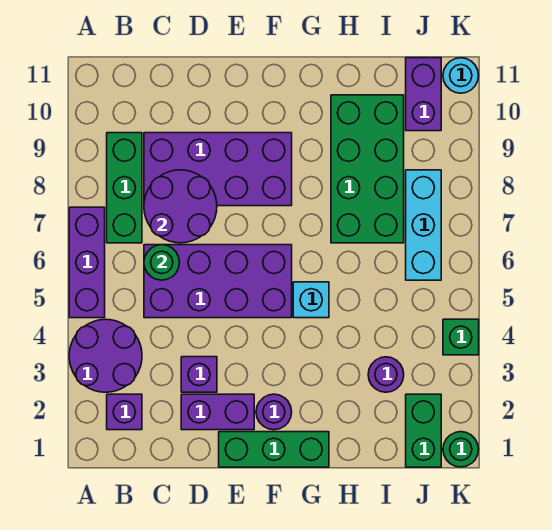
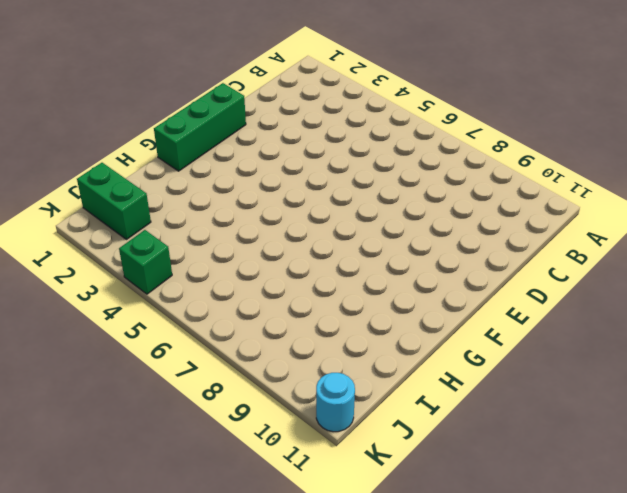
none -> purple round brick A3:B4 level 1
none -> purple brick A5:A7 level 1
none -> purple brick B2 level 1

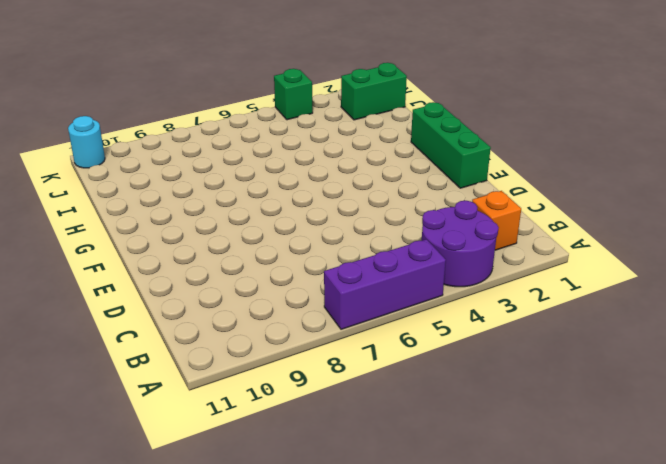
orange brick B2 level 1 -> purple brick B2 level 1
none -> green brick B7:B9 level 1
none -> purple brick C5:F6 level 1
none -> purple brick C8:F9 level 1

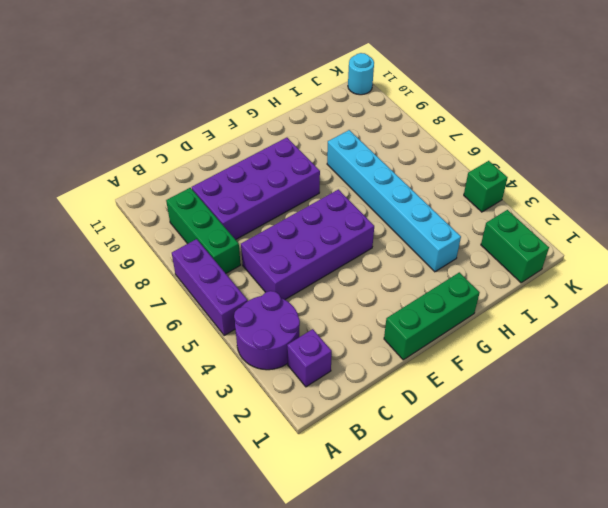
cyan brick H3:H8 level 1 -> green brick H7:I10 level 1
none -> purple brick D2:E2 level 1
none -> purple brick D3 level 1
none -> purple round brick F2 level 1

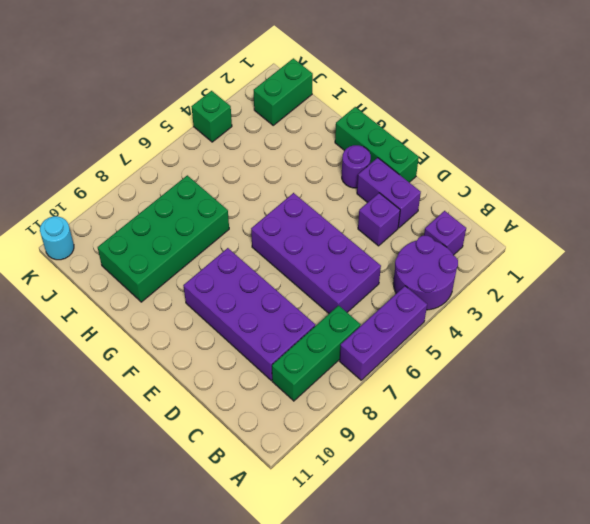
none -> cyan brick G5 level 1
none -> purple round brick I3 level 1
none -> cyan brick J6:J8 level 1

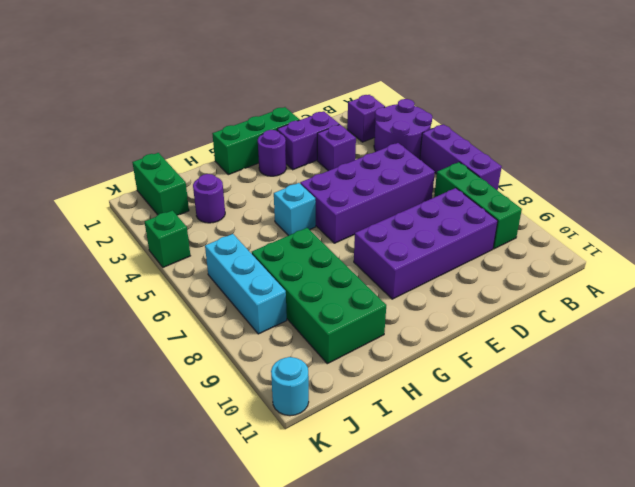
none -> purple brick J10:J11 level 1
none -> green round brick K1 level 1
none -> green round brick C6 level 2

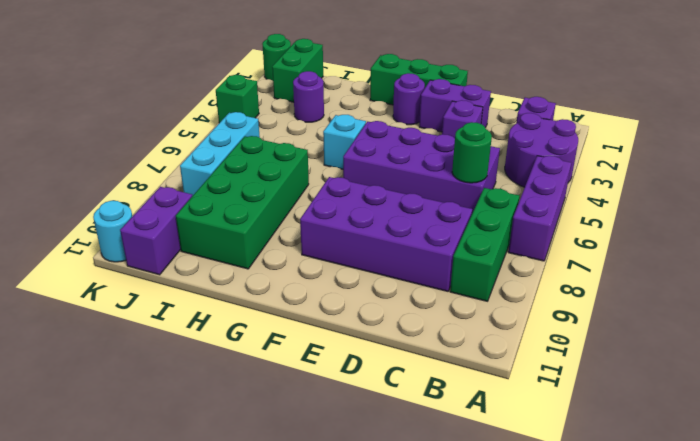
none -> purple round brick C7:D8 level 2

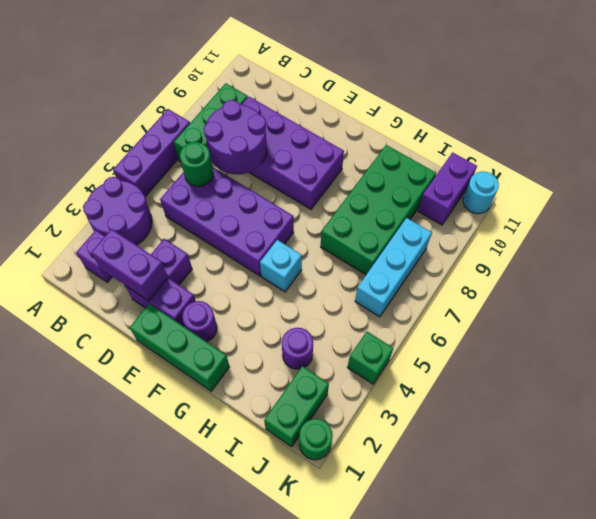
purple brick C2:D2 level 2 -> none

